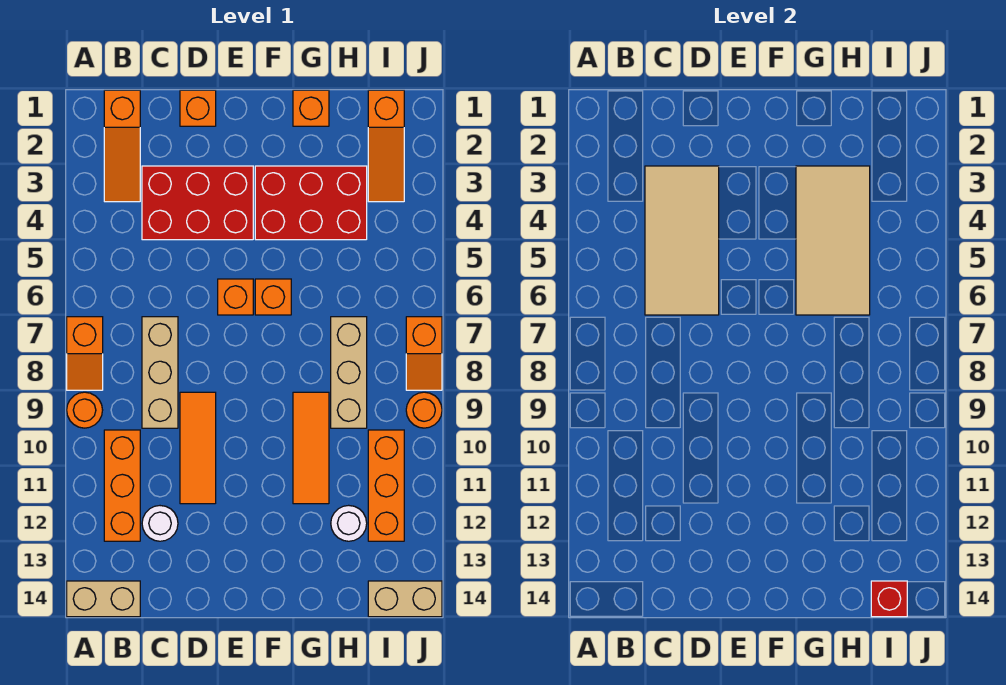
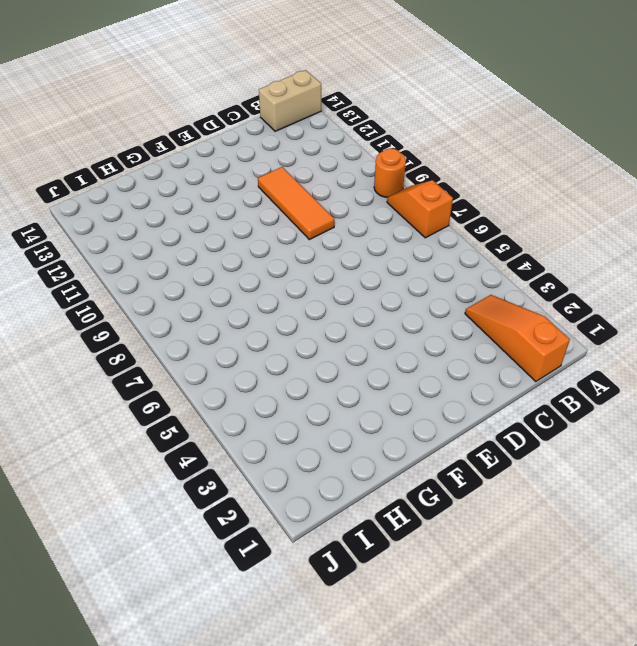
none -> orange brick B10:B12 level 1
none -> red brick C3:E4 level 1
none -> tan brick C7:C9 level 1

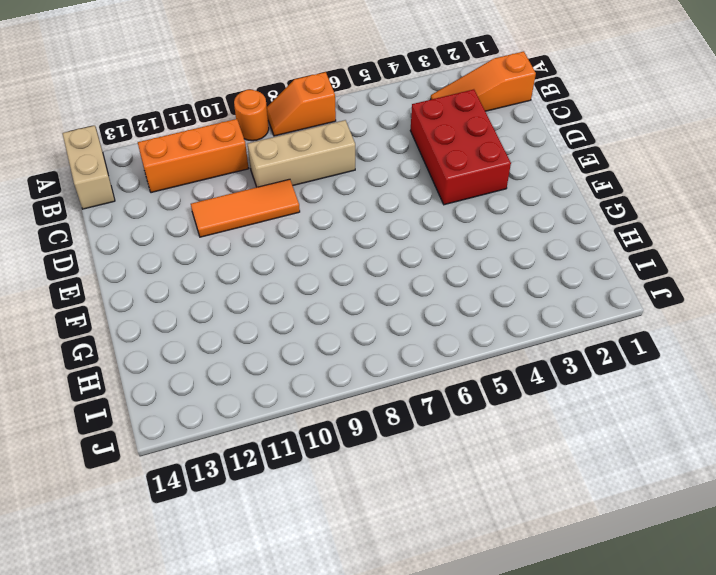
none -> white round brick C12 level 1
none -> orange brick D1 level 1
none -> orange brick E6 level 1

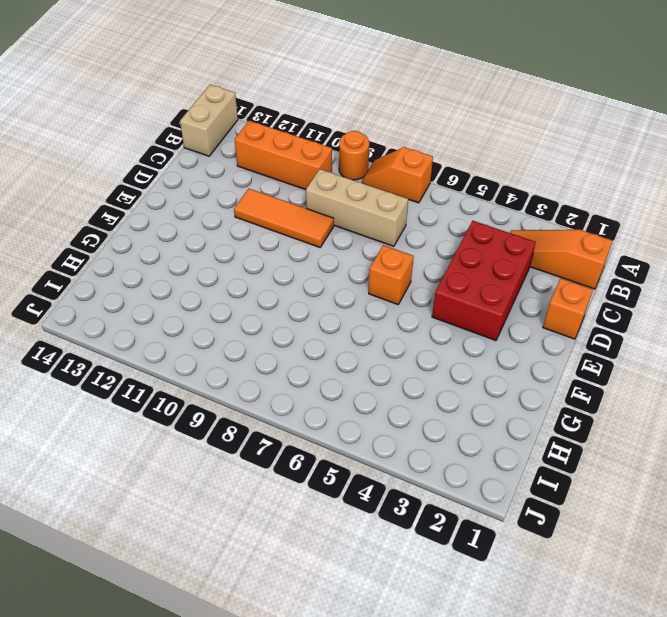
none -> white round brick C12 level 1
none -> red brick F3:H4 level 1
none -> orange brick F6 level 1

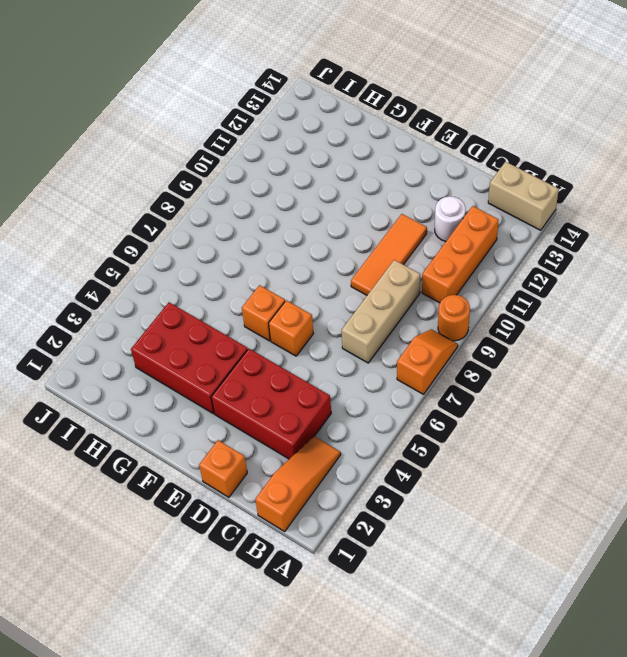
none -> orange brick G1 level 1
none -> orange tile G9:G11 level 1
none -> tan brick H7:H9 level 1

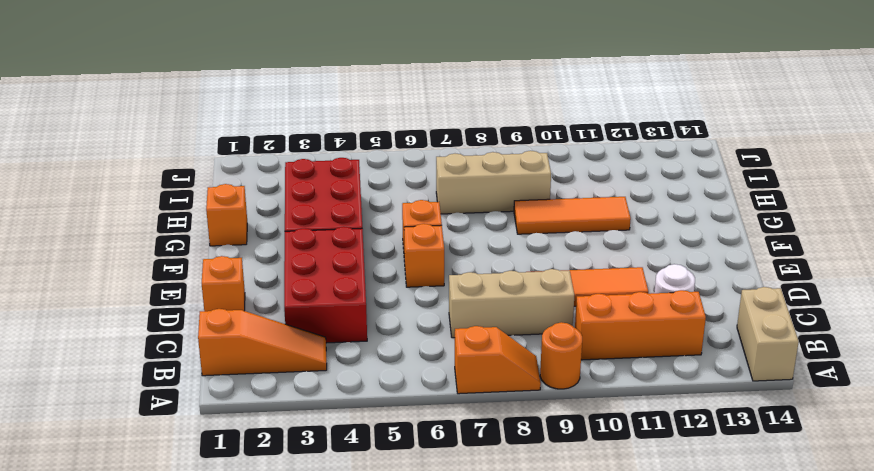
none -> white round brick H12 level 1
none -> orange slope I1:I3 level 1 top 1
none -> orange brick I10:I12 level 1

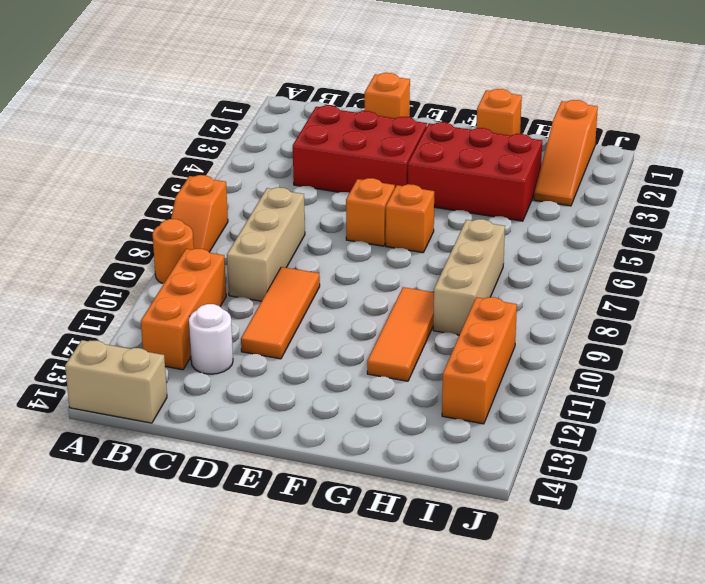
none -> orange slope B1:B3 level 1 top 1
none -> white round brick H12 level 1
none -> tan brick I14:J14 level 1

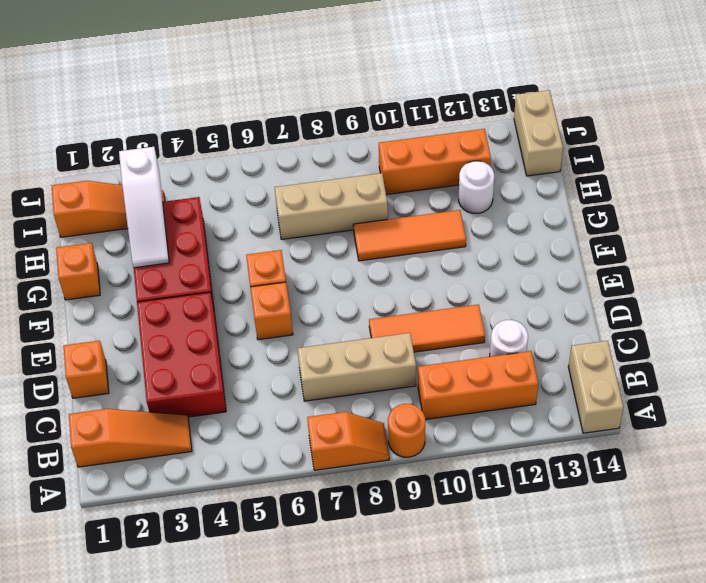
white slope G3:I3 level 2 top I -> tan tile G3:H6 level 2
none -> orange slope J7:J8 level 1 top 7
none -> orange round brick J9 level 1
none -> tan tile C3:D6 level 2

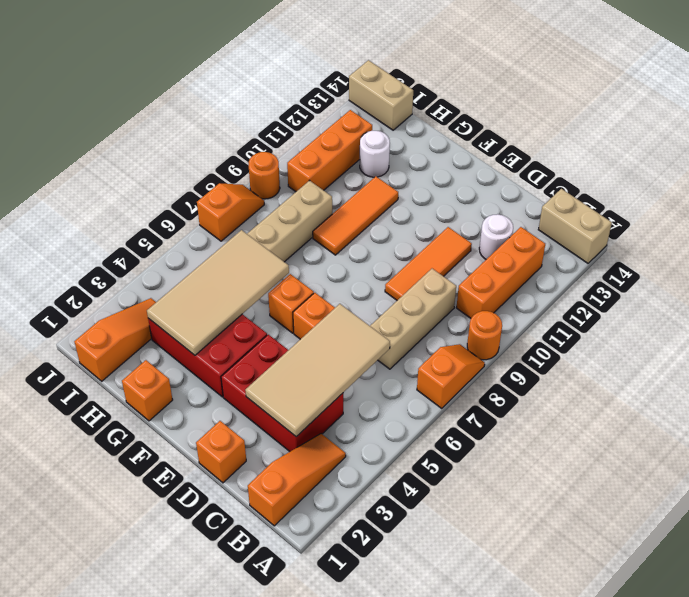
none -> red brick I14 level 2

